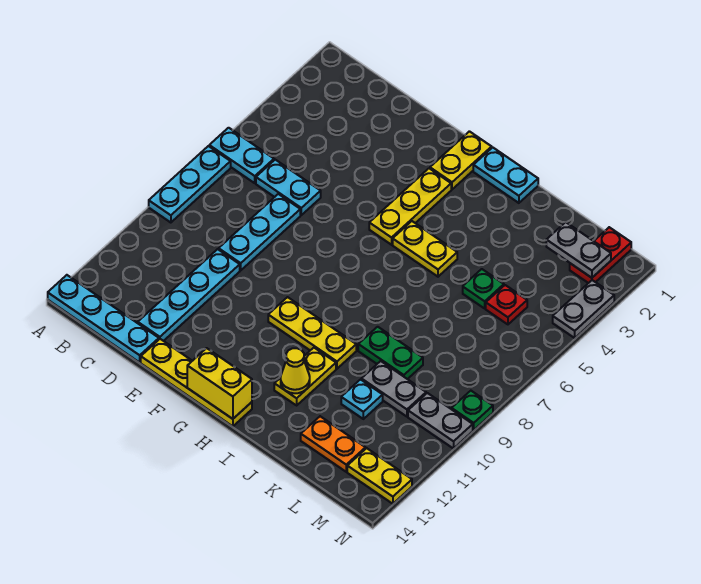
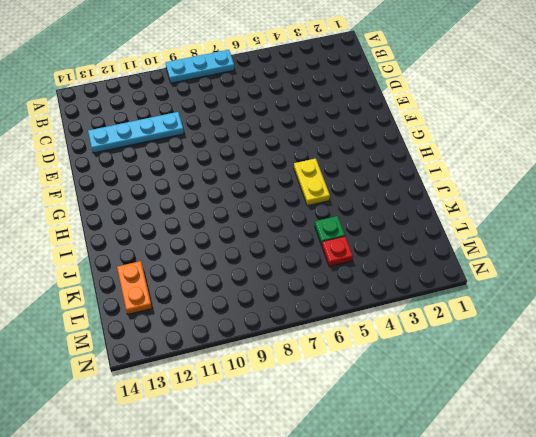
none -> cyan plate A6:B6 level 1
none -> cyan plate A14:D14 level 1
none -> cyan plate C6:D6 level 1

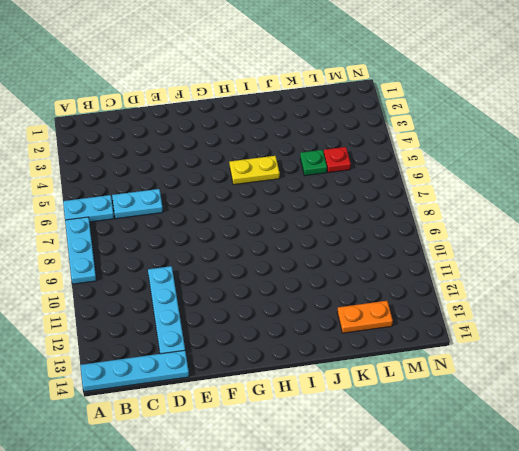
none -> cyan plate D7:D9 level 1
none -> yellow plate E14:H14 level 1
none -> yellow plate G1:G2 level 1

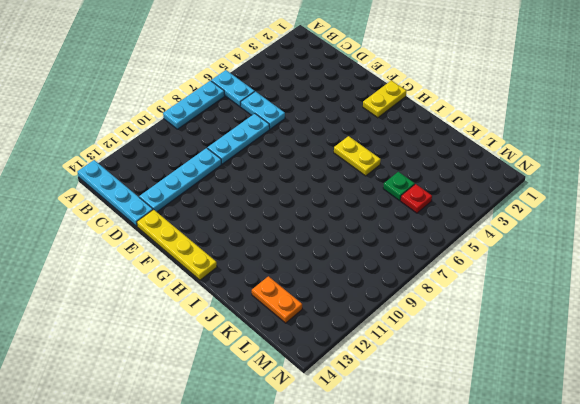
none -> yellow plate G3:G5 level 1
none -> yellow plate G10:I10 level 1
none -> cyan plate H1:I1 level 1

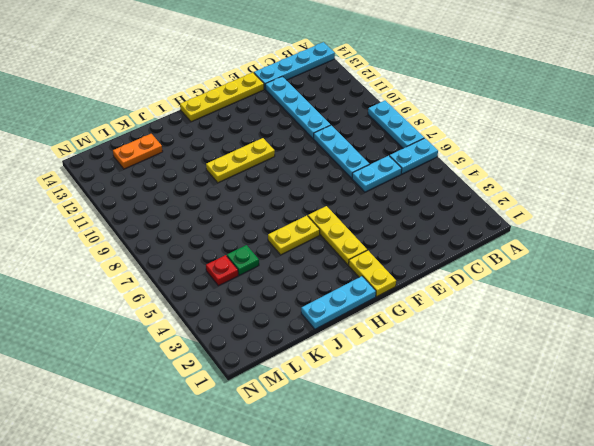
cyan plate H1:J1 level 1 -> cyan plate H1:I1 level 1
none -> yellow plate I11:I12 level 1
none -> green plate J9:K9 level 1
none -> grey plate K10:L10 level 1

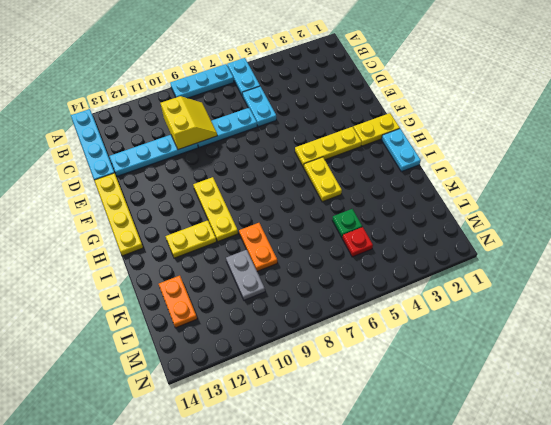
yellow slope C9:D10 level 2 top 10 -> none
orange plate J9:K9 level 1 -> green plate J9:K9 level 1
none -> cyan plate K11 level 1
none -> red plate M1:M2 level 1
none -> grey plate M10:N10 level 1

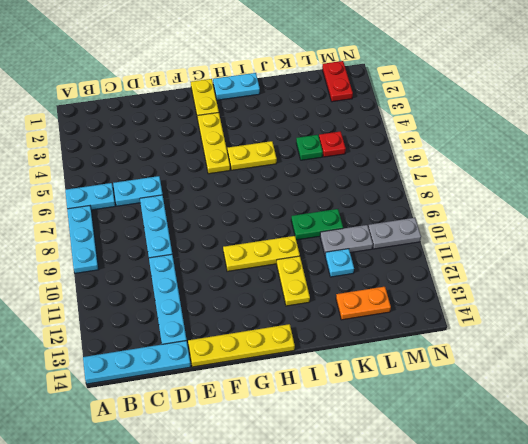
none -> yellow plate M13:N13 level 1
none -> grey plate N3:N4 level 1
none -> green plate N9 level 1

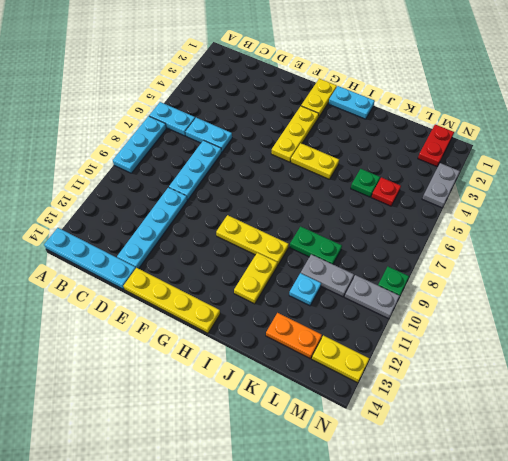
none -> yellow brick G14:H14 level 2
none -> yellow cone I12 level 2
none -> grey plate L2:M2 level 2

